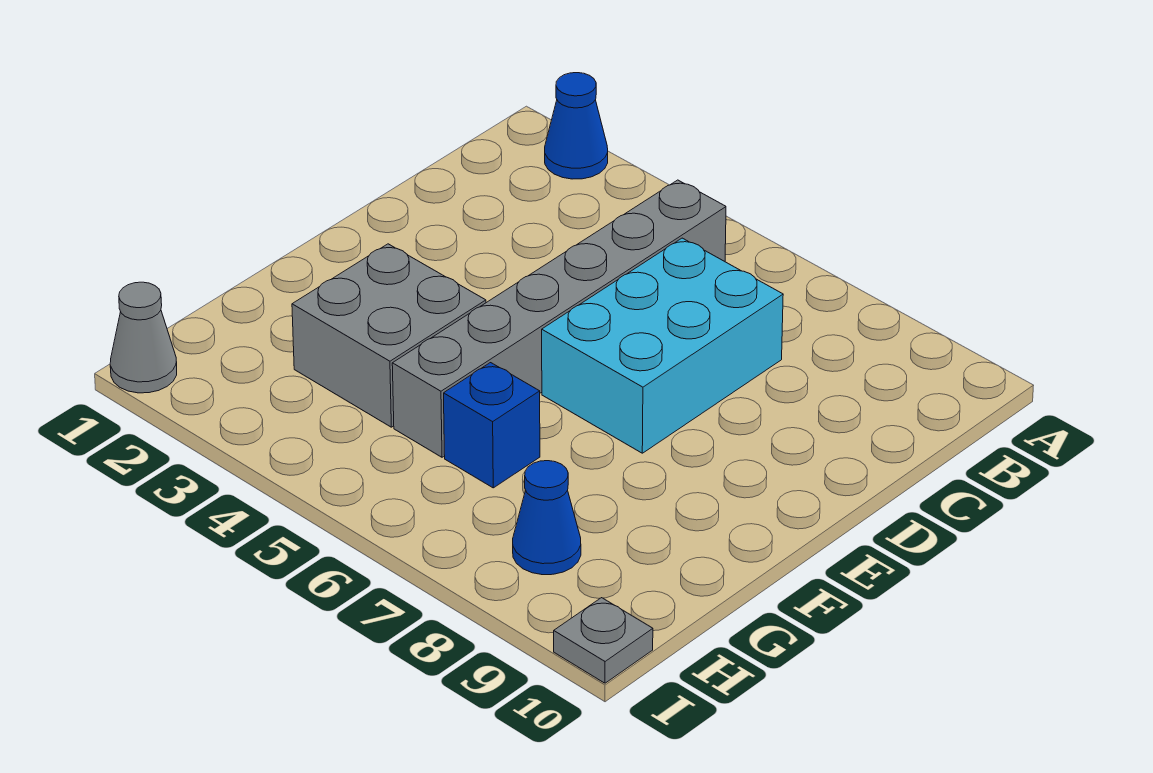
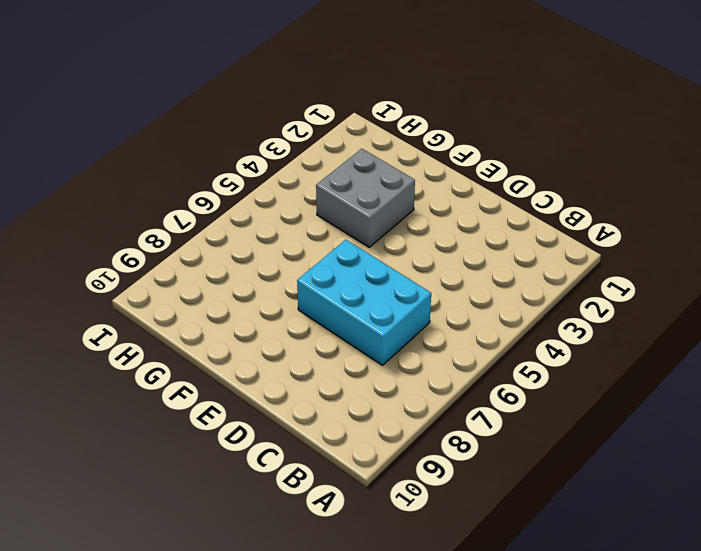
none -> blue cone A2 level 1
none -> grey brick B5:G5 level 1

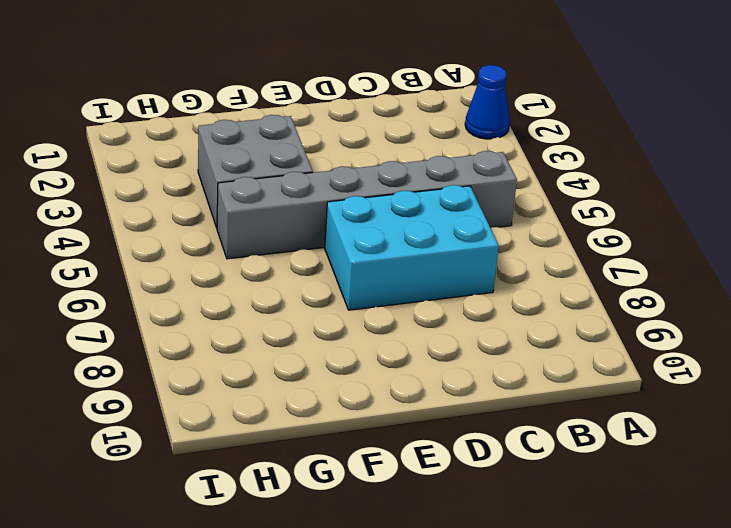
none -> blue brick G6 level 1
none -> blue cone H8 level 1

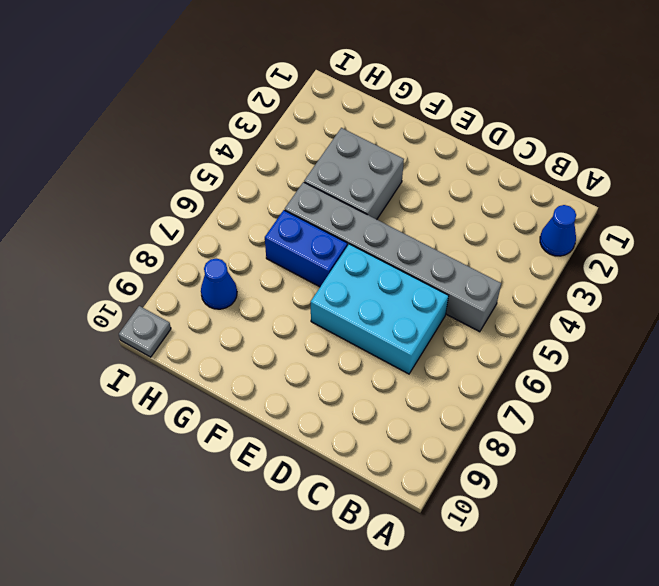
blue brick F6:G6 level 1 -> blue brick G6 level 1
none -> grey cone I1 level 1

